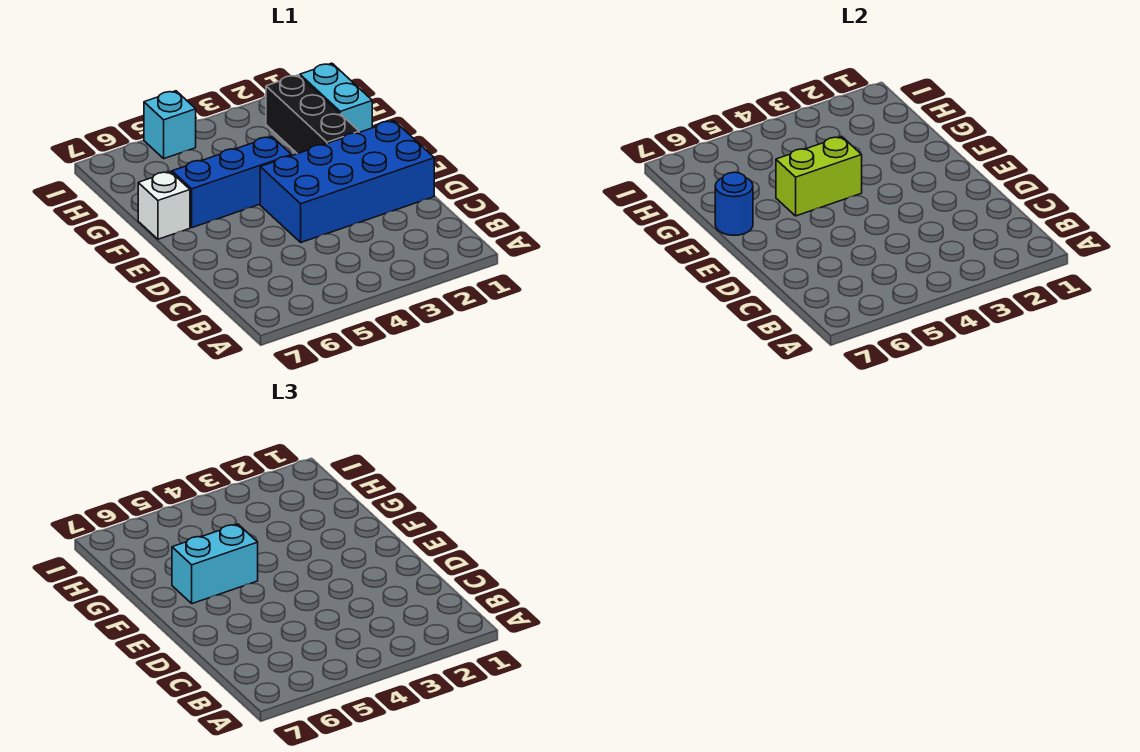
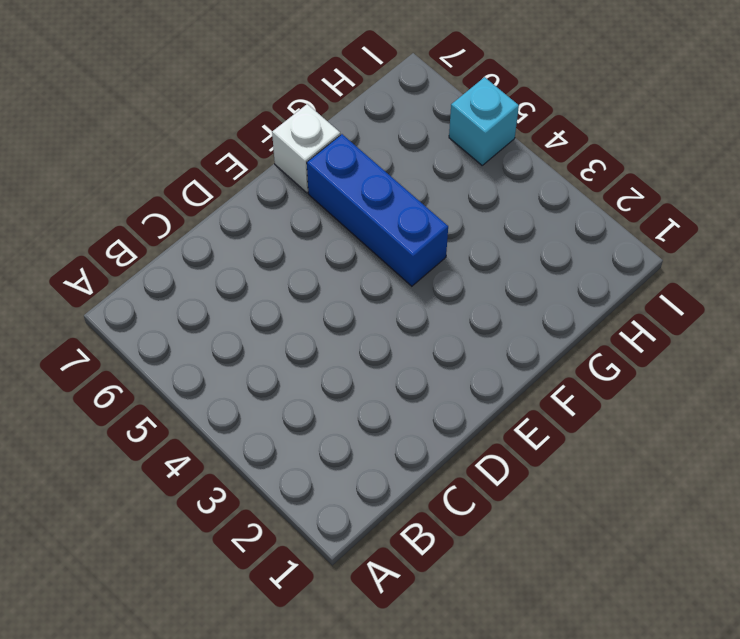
none -> blue brick D1:E4 level 1
none -> black brick F2:H2 level 1

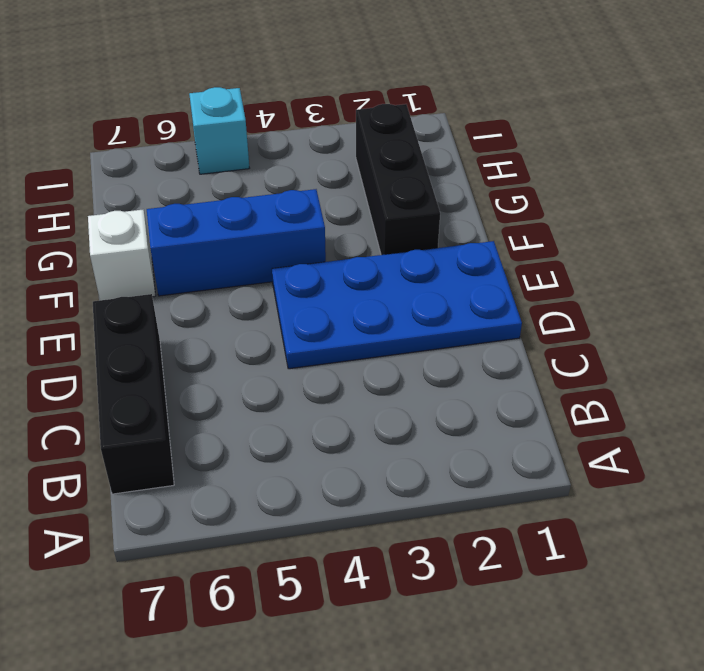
black brick B7:D7 level 1 -> none
blue plate D1:E4 level 1 -> blue brick D1:E4 level 1
none -> cyan brick G1:H1 level 1
none -> lime brick F4:F5 level 2

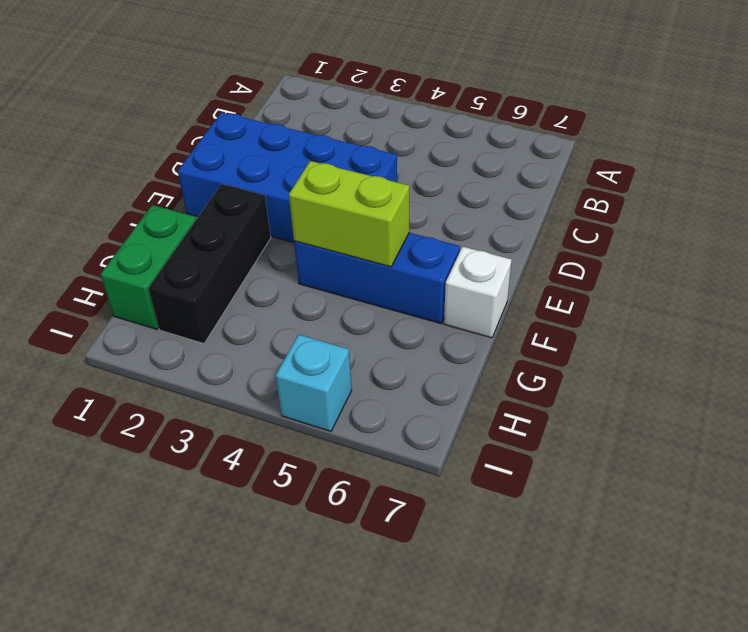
green brick G1:H1 level 1 -> cyan brick G1:H1 level 1
none -> blue round brick F7 level 2
none -> cyan brick F5:F6 level 3

